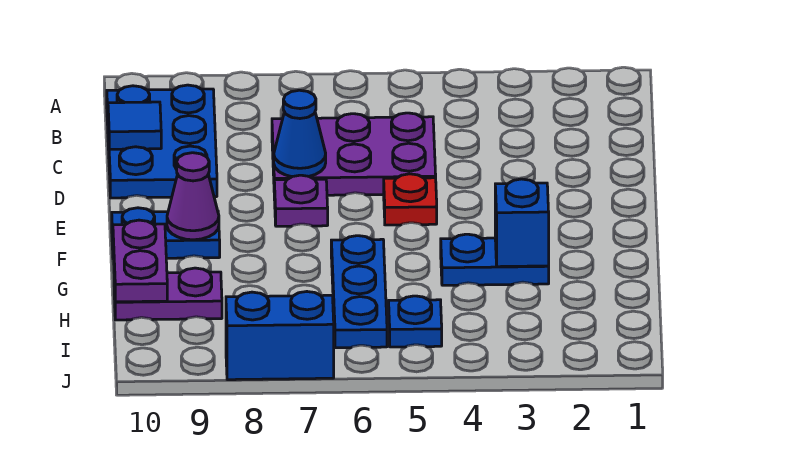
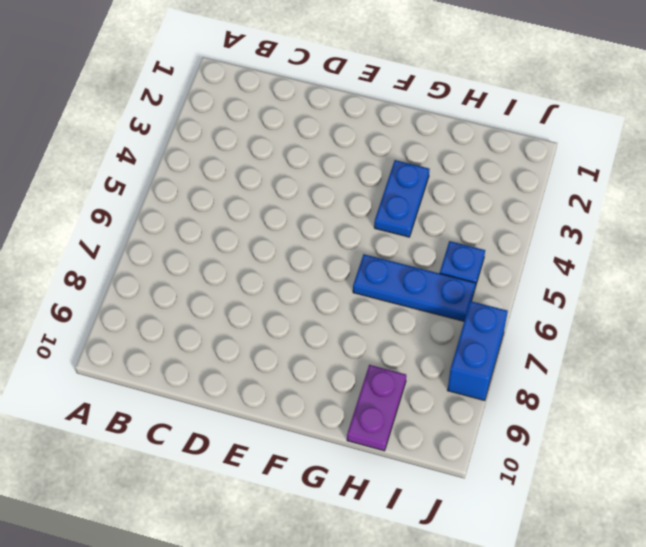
none -> blue plate B9:D10 level 1
none -> purple plate C5:D7 level 1
none -> red plate E5 level 1

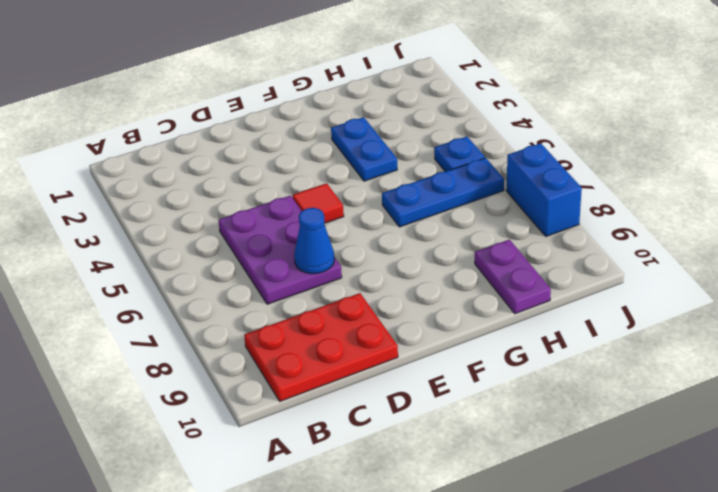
red plate B9:D10 level 1 -> blue plate B9:D10 level 1
red tile E5 level 1 -> red plate E5 level 1
none -> purple plate E7 level 1
none -> blue plate F9:F10 level 1
none -> blue tile C10 level 2

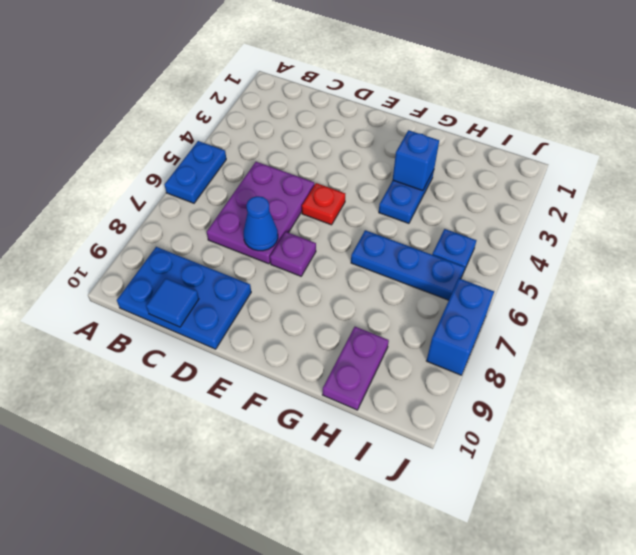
blue plate A5:A6 level 1 -> blue plate F9:F10 level 1
none -> purple cone F9 level 2
none -> purple plate G10:H10 level 2

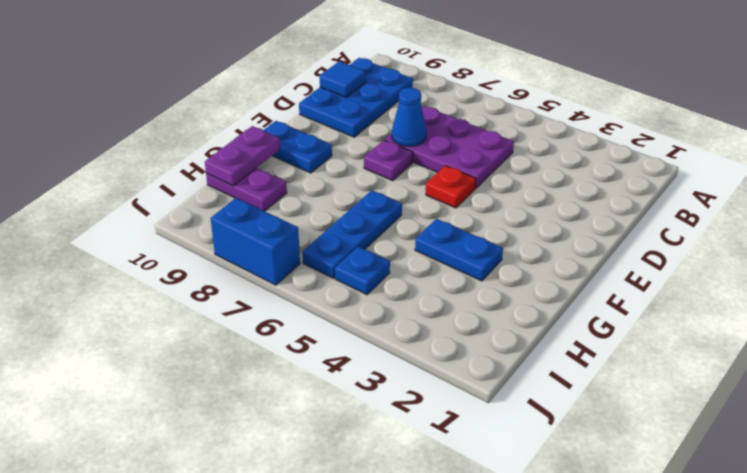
none -> purple cone F9 level 2
none -> blue brick G3 level 2

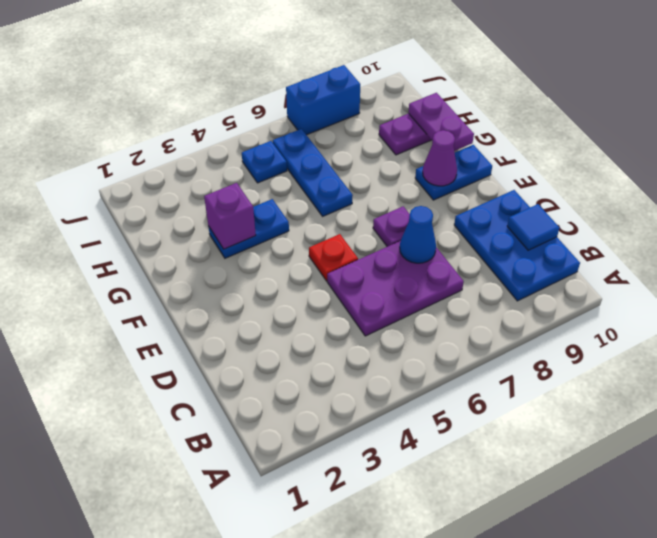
purple brick G3 level 2 -> blue brick G3 level 2

